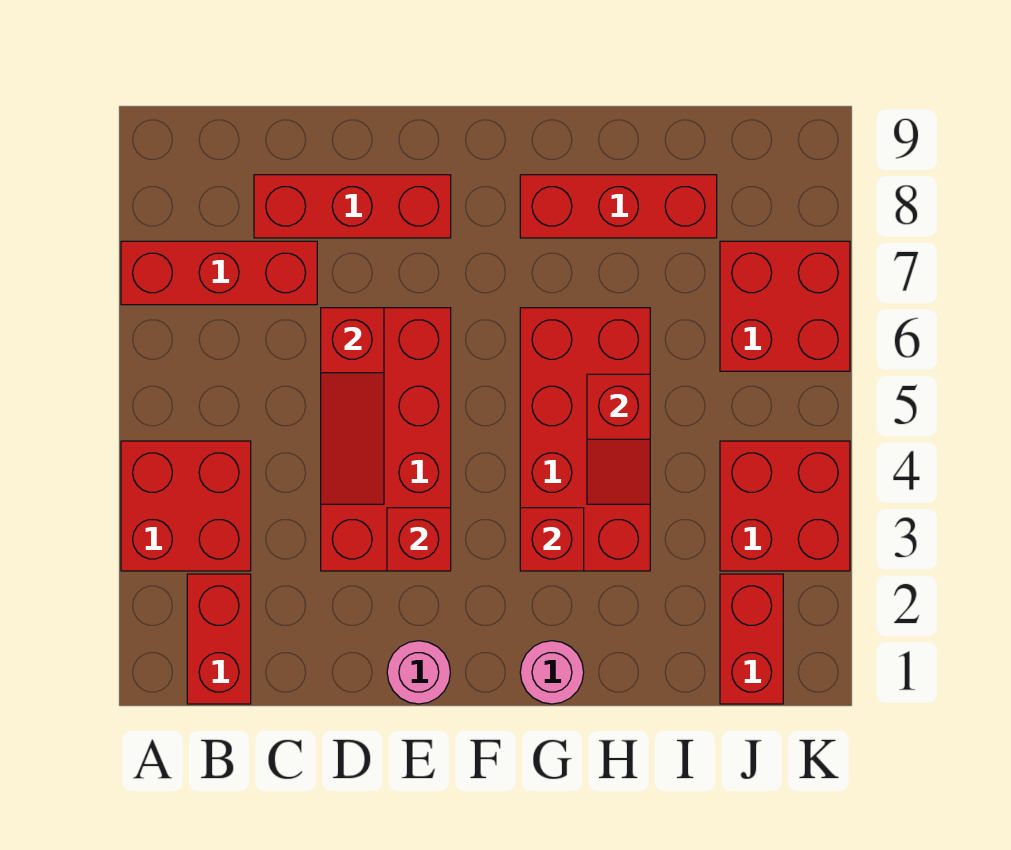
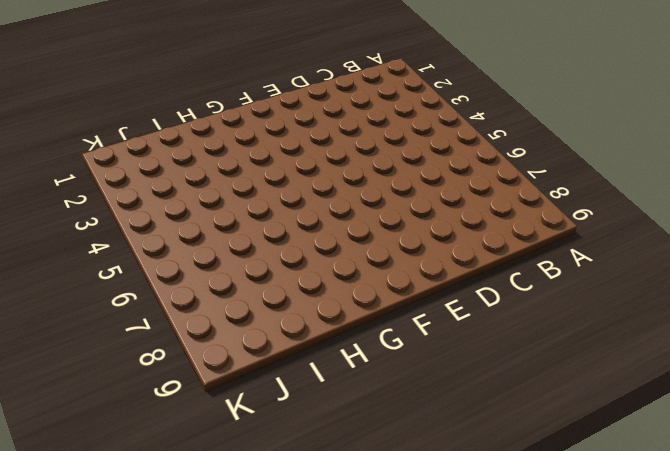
none -> red brick A3:B4 level 1
none -> red brick A7:C7 level 1
none -> red brick B1:B2 level 1

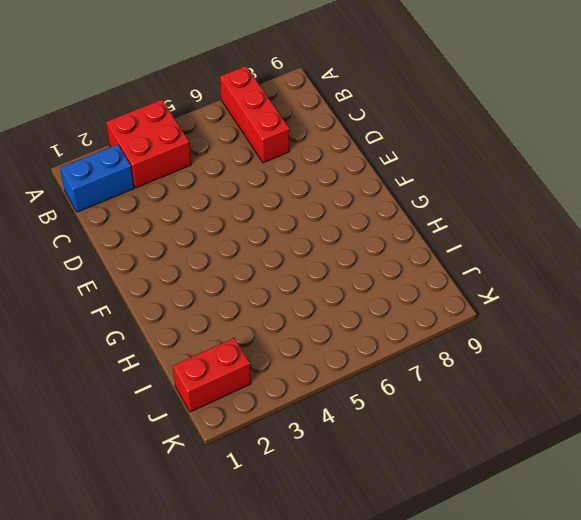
blue brick B1:B2 level 1 -> red brick B1:B2 level 1
none -> red brick C8:E8 level 1
none -> red brick D3:E6 level 1
none -> pink round brick E1 level 1

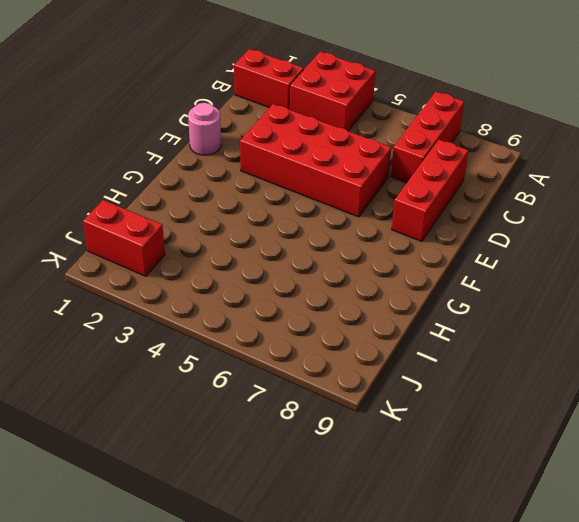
none -> pink round brick G1 level 1
none -> red brick G3:H6 level 1
none -> red brick G8:I8 level 1

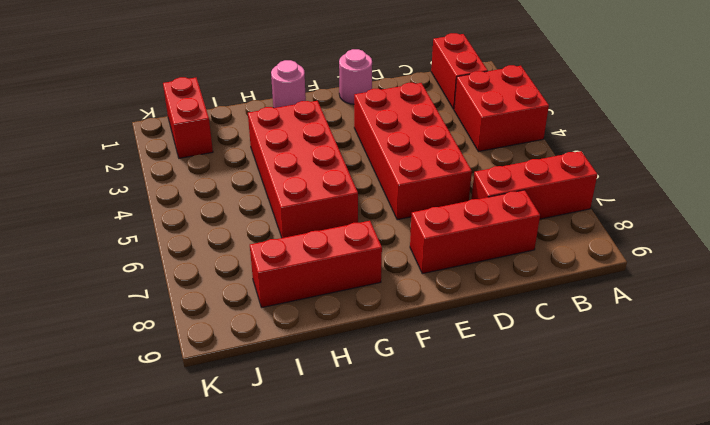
none -> red brick J3:K4 level 1
none -> red brick J6:K7 level 1
none -> red slope D4:D6 level 2 top 6

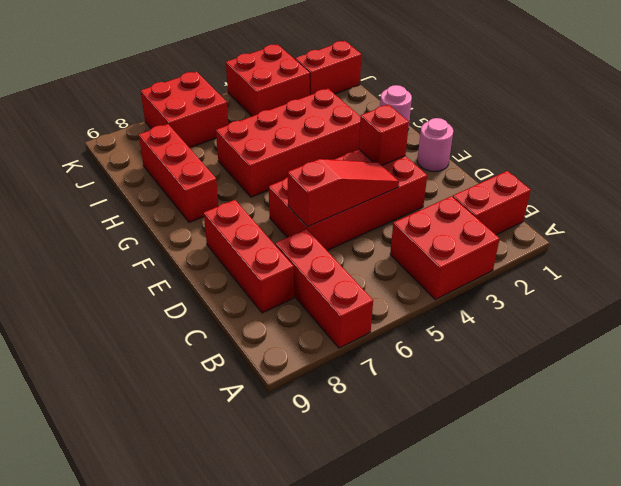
none -> red brick G3 level 2
none -> red slope H4:H5 level 2 top 5

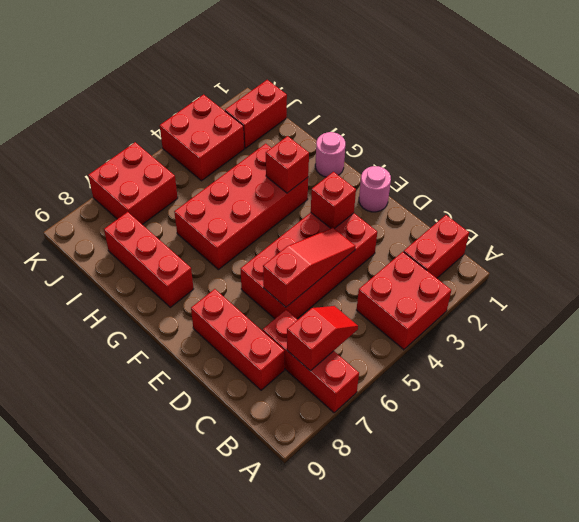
red slope B6:B7 level 2 top 7 -> red slope H4:H5 level 2 top 5

